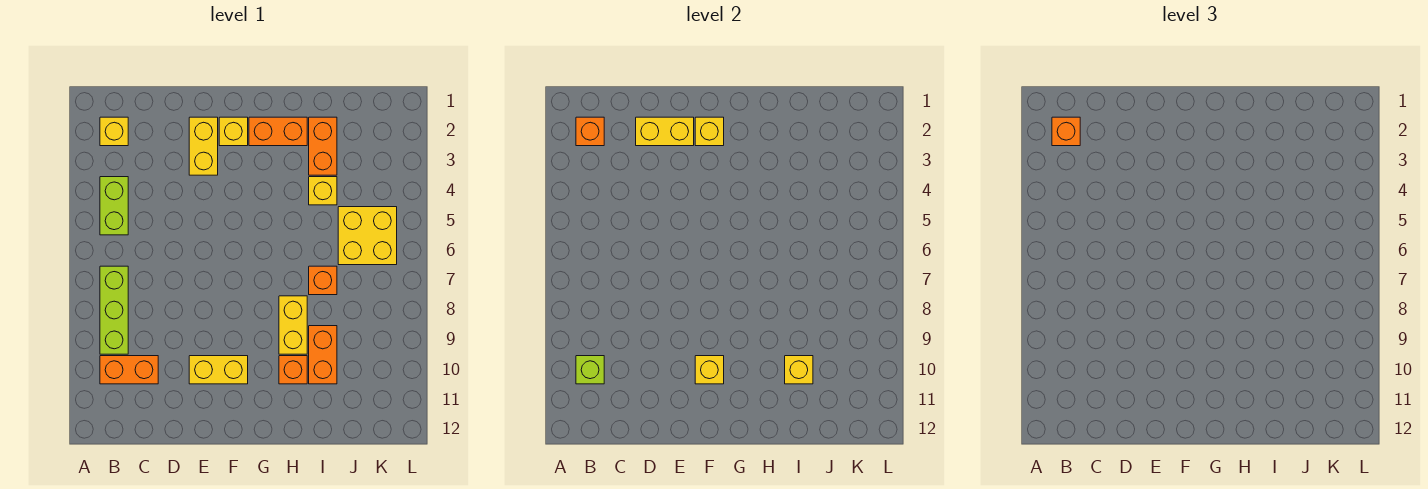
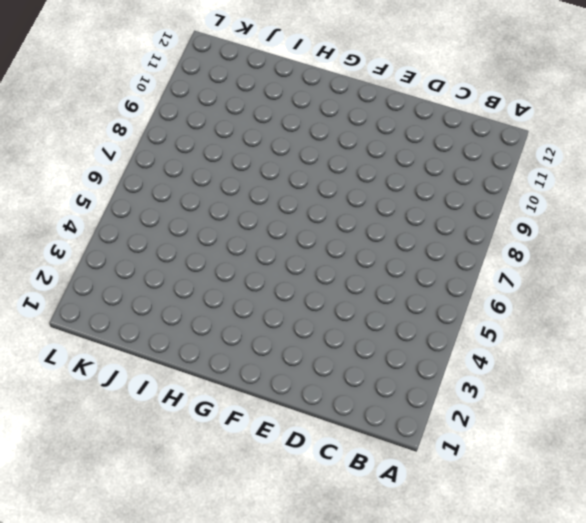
none -> yellow brick B2 level 1
none -> lime brick B4:B5 level 1
none -> lime brick B7:B9 level 1

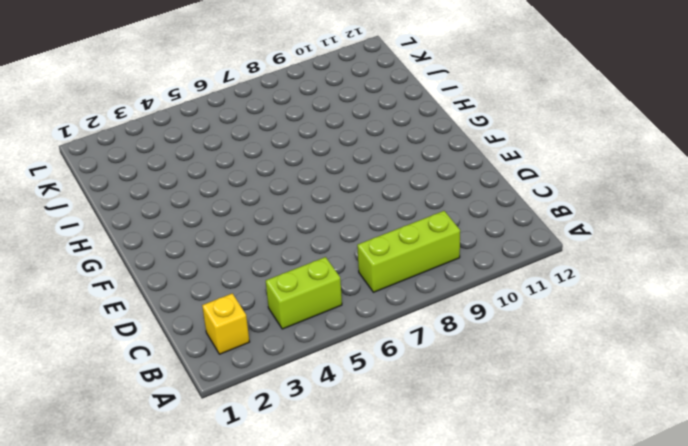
none -> orange brick B10:C10 level 1
none -> yellow brick E2:E3 level 1
none -> yellow brick E10:F10 level 1

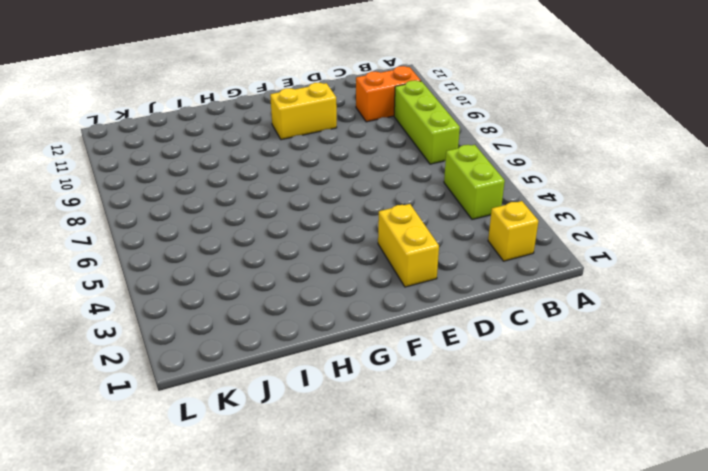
none -> yellow brick F2 level 1
none -> orange brick G2:H2 level 1
none -> yellow brick H8:H9 level 1

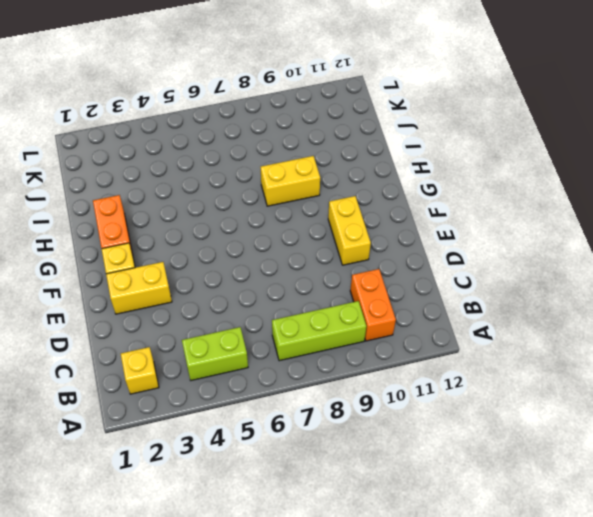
none -> orange brick H10 level 1
none -> orange brick I2:I3 level 1
none -> yellow brick I4 level 1

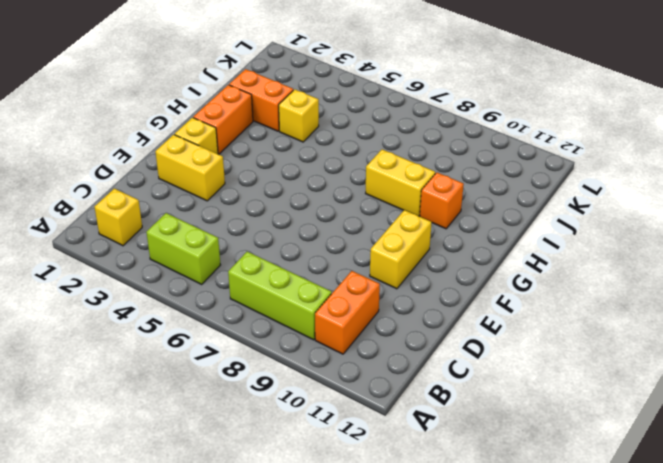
none -> orange brick I7 level 1
none -> orange brick I9:I10 level 1
none -> yellow brick J5:K6 level 1

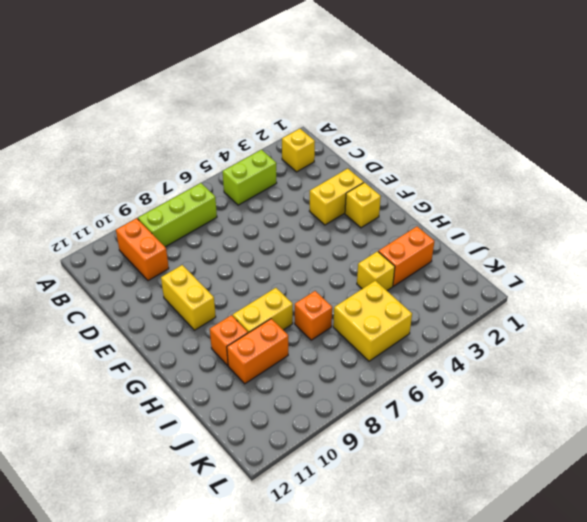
none -> orange brick G2:H2 level 1
none -> orange brick B2 level 2
none -> lime brick B10 level 2

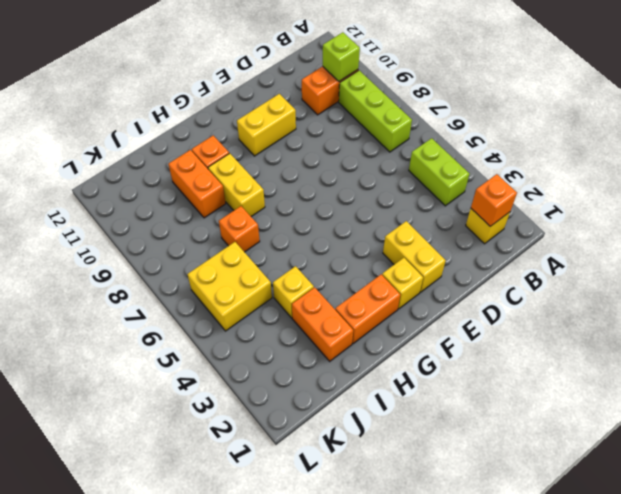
none -> yellow brick D2:E2 level 2
none -> yellow brick F2 level 2
none -> yellow brick F10 level 2

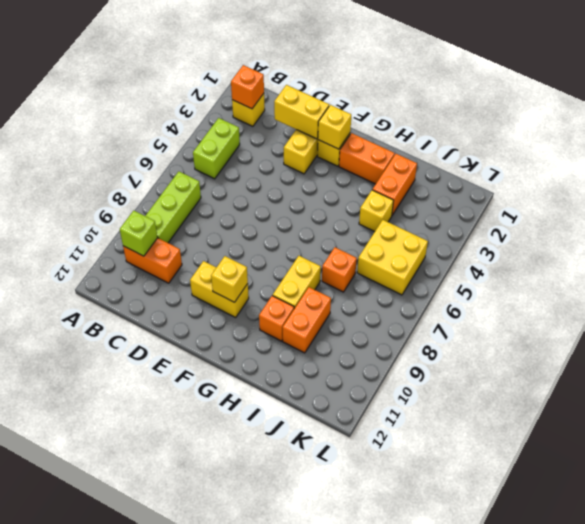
none -> yellow brick I10 level 2
none -> orange brick B2 level 3

